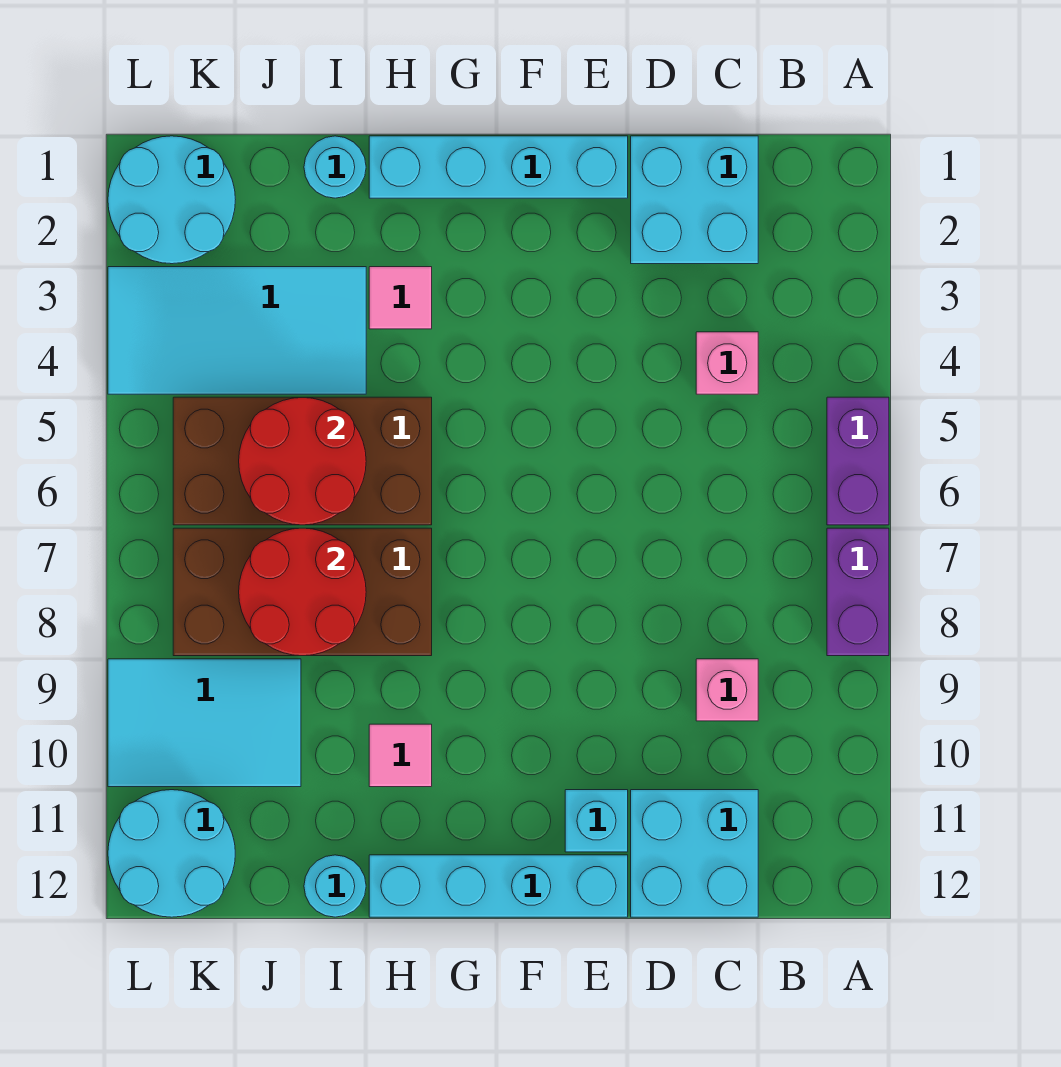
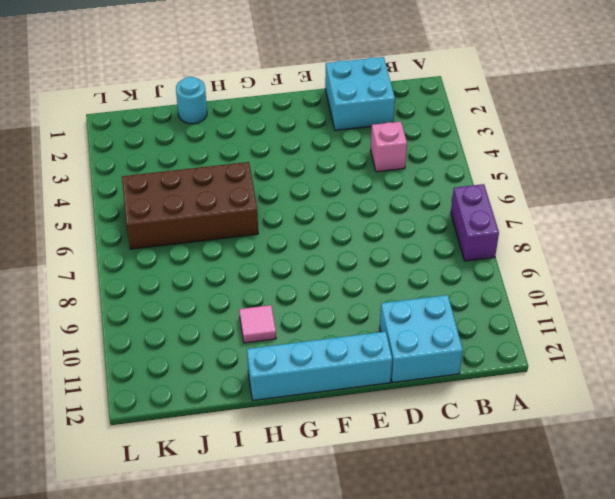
none -> purple brick A5:A6 level 1
none -> pink brick C9 level 1
none -> cyan brick E1:H1 level 1

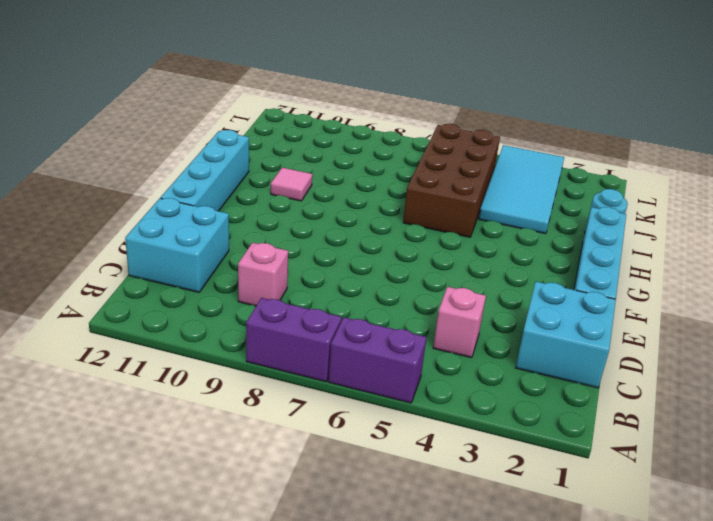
none -> cyan brick E11 level 1
none -> pink tile H3 level 1
none -> brown brick H7:K8 level 1

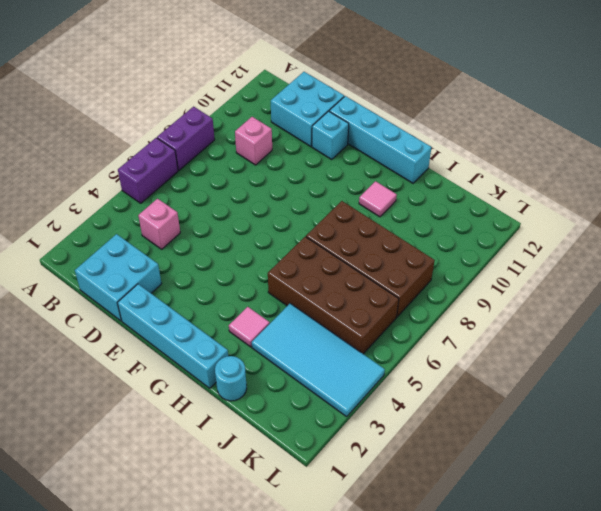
none -> cyan round brick I12 level 1
none -> cyan tile J9:L10 level 1
none -> cyan round brick K1:L2 level 1

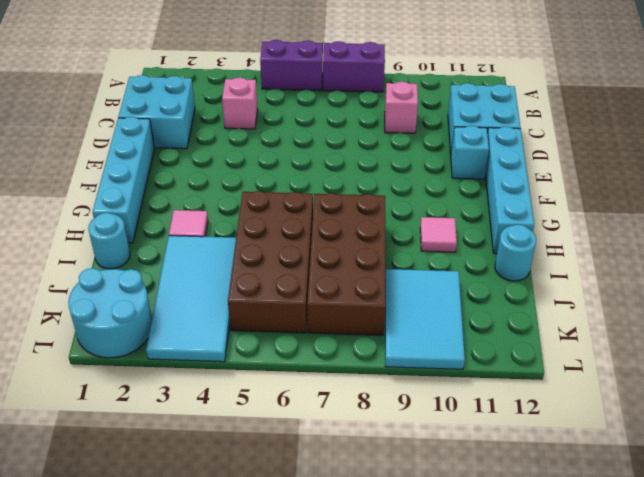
none -> cyan round brick K11:L12 level 1
none -> red round brick I5:J6 level 2
none -> red round brick I7:J8 level 2

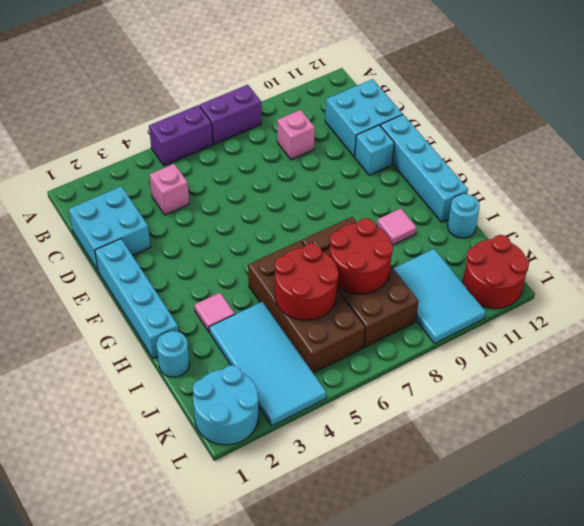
red round brick K11:L12 level 1 -> cyan round brick K11:L12 level 1

